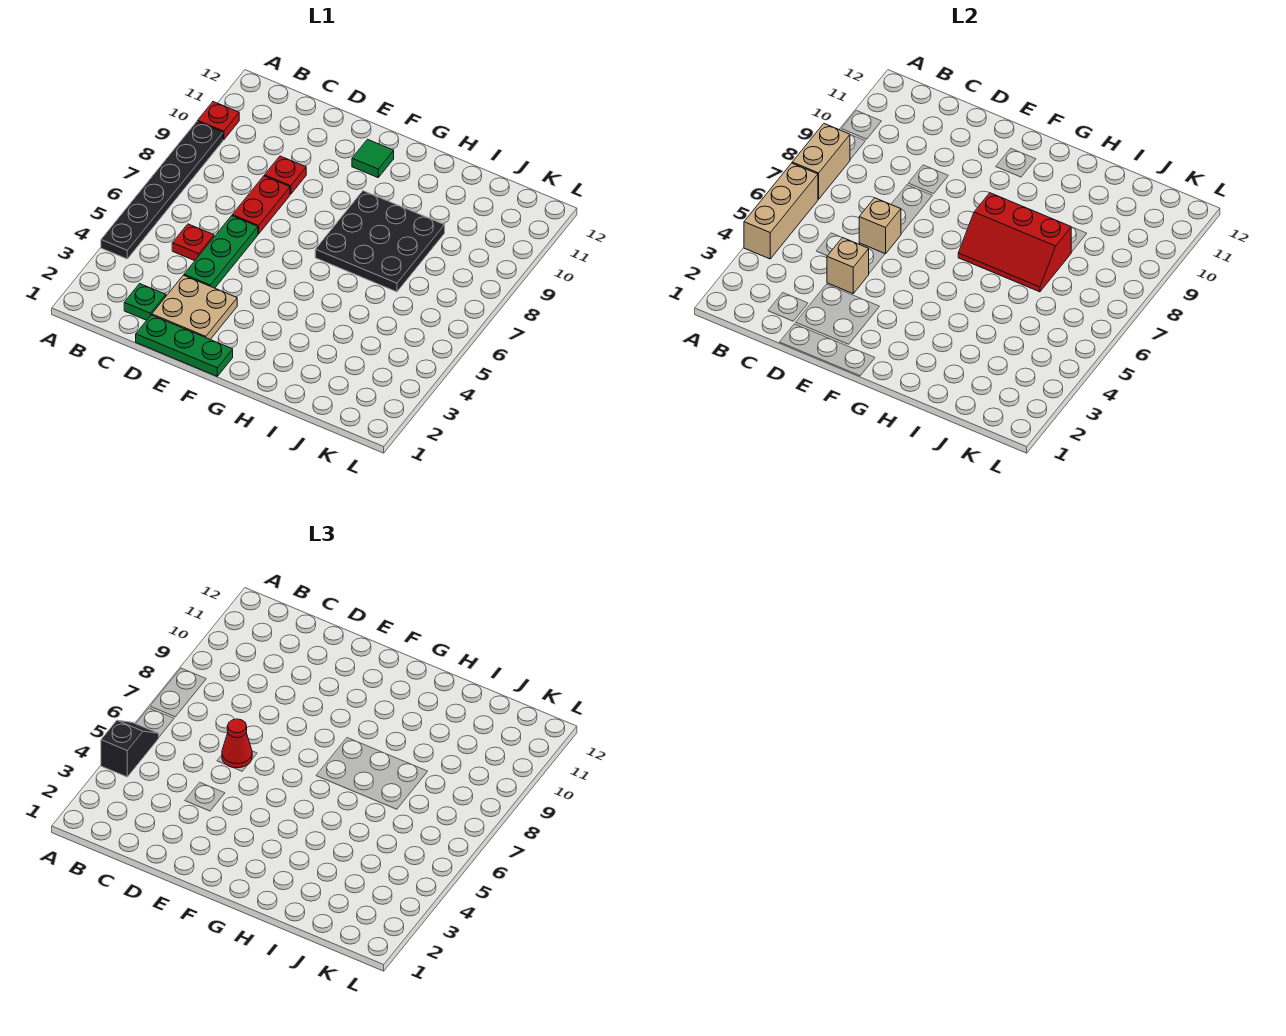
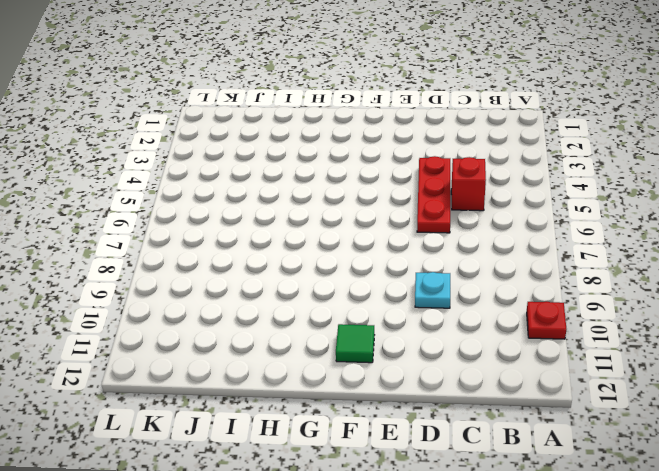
red brick C5 level 1 -> red plate C5 level 1
red plate D4:D6 level 1 -> green plate D4:D6 level 1
cyan plate D9 level 1 -> red plate D9 level 1
none -> black plate A4:A9 level 1
none -> green plate C2 level 1
none -> green plate D1:F1 level 1

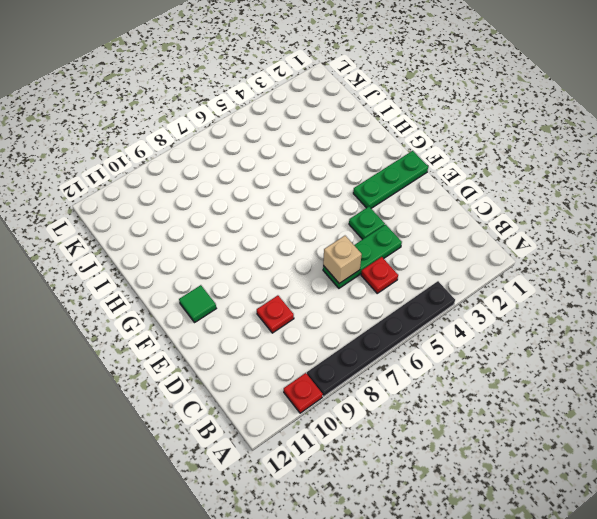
green plate E4 level 1 -> green plate C2 level 1
green plate F1:F3 level 1 -> green plate D1:F1 level 1
none -> tan plate D2:E3 level 1
none -> red plate D7:D8 level 1
none -> black plate G7:I9 level 1

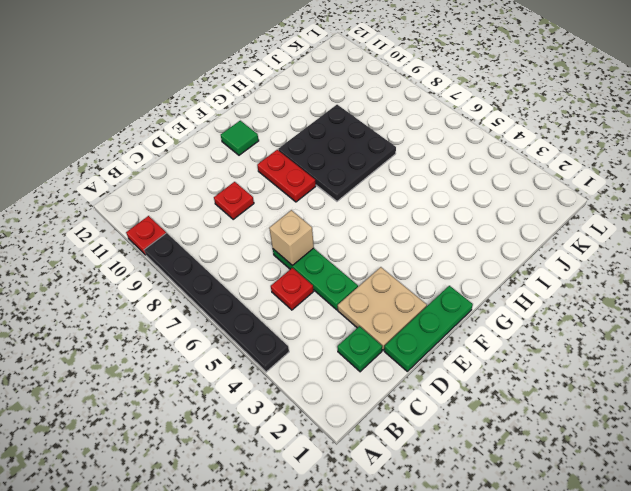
red plate F8:F9 level 1 -> red plate D7:D8 level 1
none -> tan brick A4:A6 level 2
none -> tan brick A7:A8 level 2
none -> tan brick D4 level 2

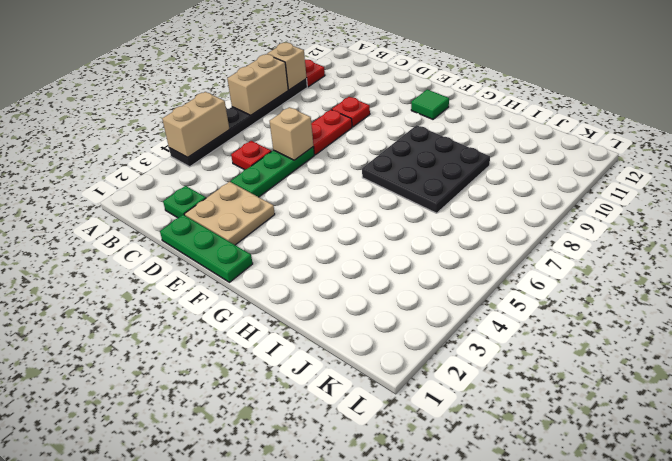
tan brick A4:A5 level 2 -> tan brick A4:A6 level 2
tan brick A9 level 2 -> tan brick D4 level 2
none -> red slope G7:I8 level 2 top 8
none -> black slope A4:A5 level 3 top 4
none -> red cone D6 level 3

